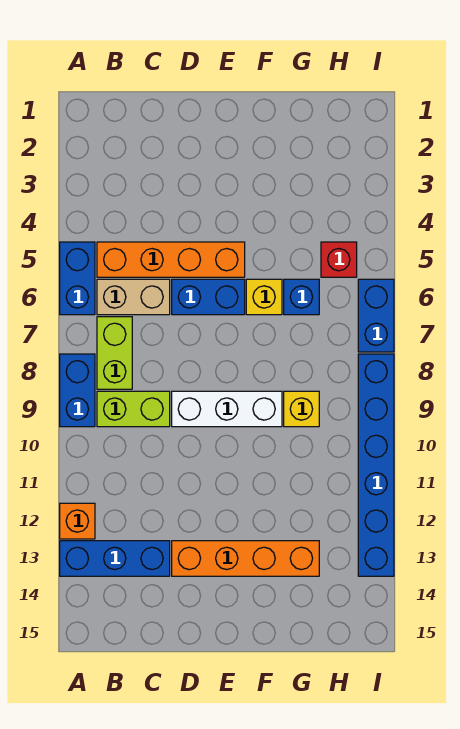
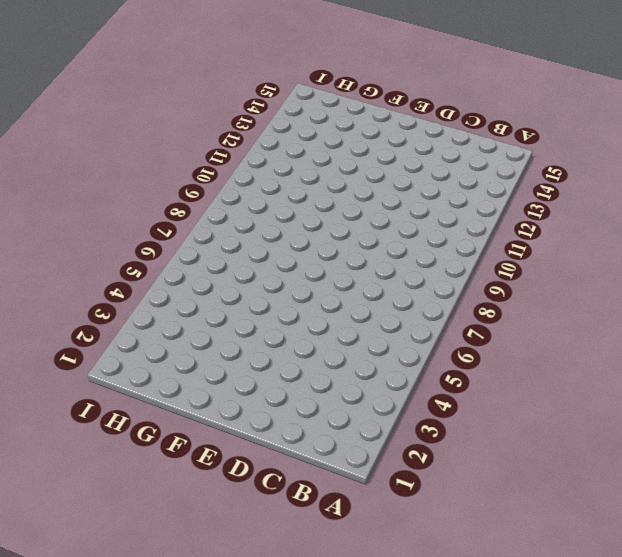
none -> blue brick A5:A6 level 1
none -> blue brick A8:A9 level 1
none -> orange brick A12 level 1

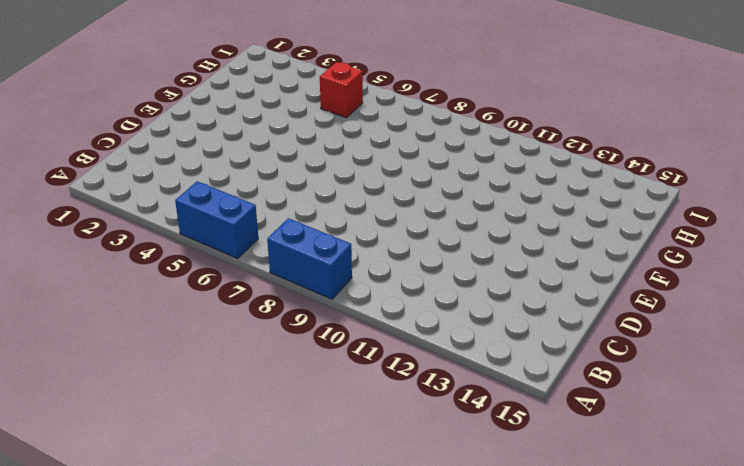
none -> orange brick A12 level 1
none -> blue brick A13:C13 level 1
none -> orange brick B5:E5 level 1

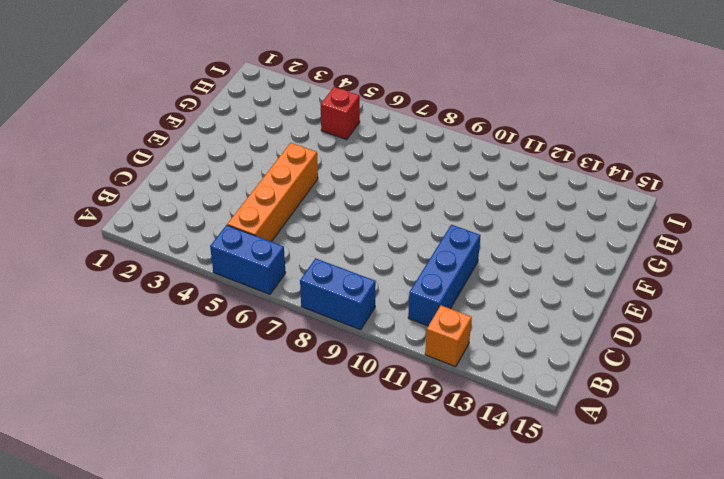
blue brick B11:D11 level 1 -> blue brick A13:C13 level 1
none -> tan brick B6:C6 level 1
none -> lime brick B7:B8 level 1
none -> lime brick B9:C9 level 1

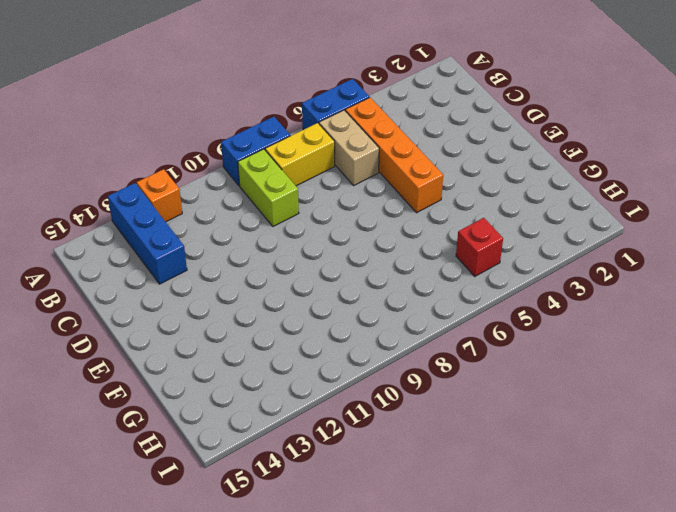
yellow brick B7:B8 level 1 -> lime brick B7:B8 level 1
none -> blue brick D6:E6 level 1
none -> white brick D9:F9 level 1
none -> orange brick D13:G13 level 1

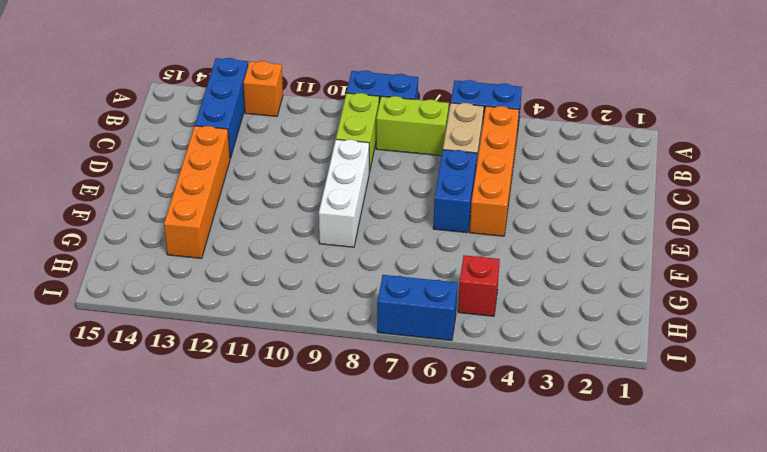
none -> yellow brick F6 level 1
none -> blue brick G6 level 1
none -> yellow brick G9 level 1

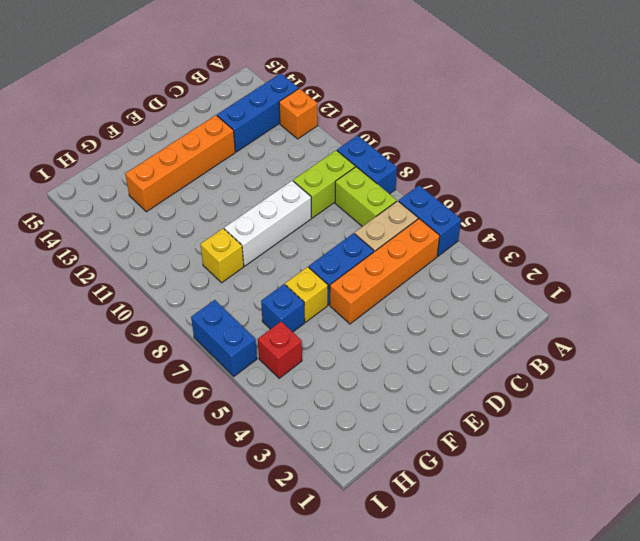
none -> blue brick I8:I13 level 1

